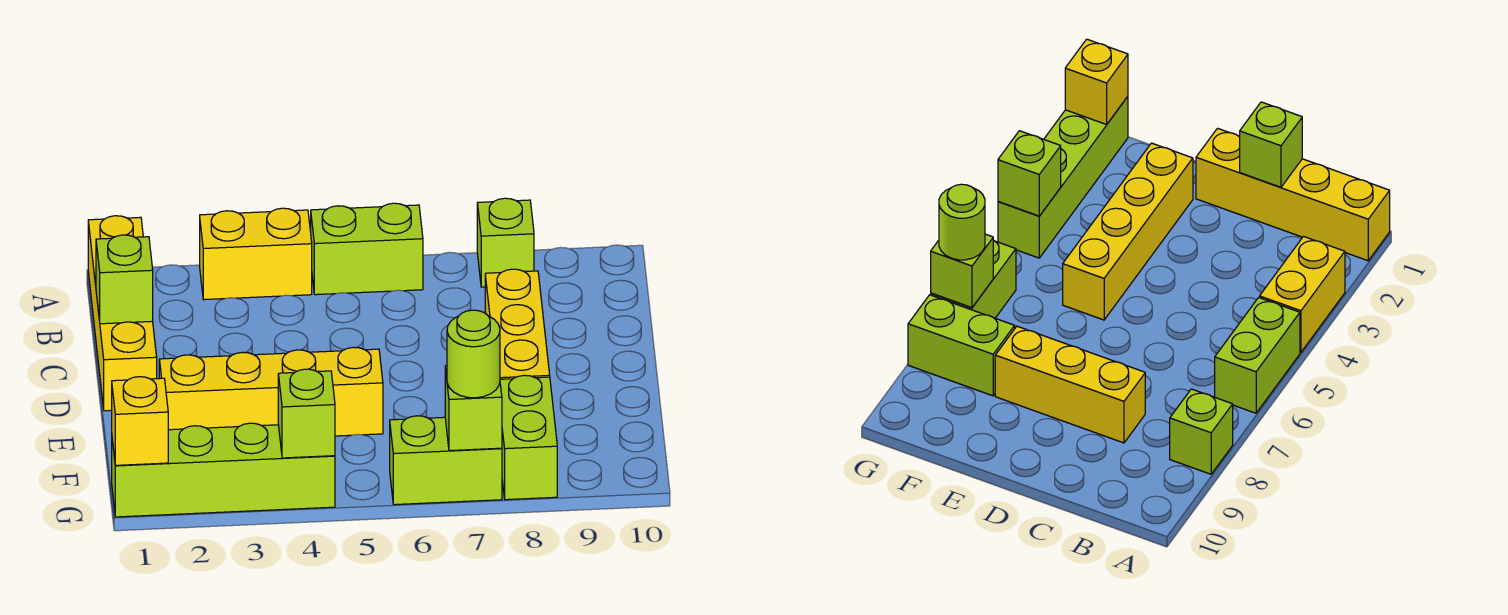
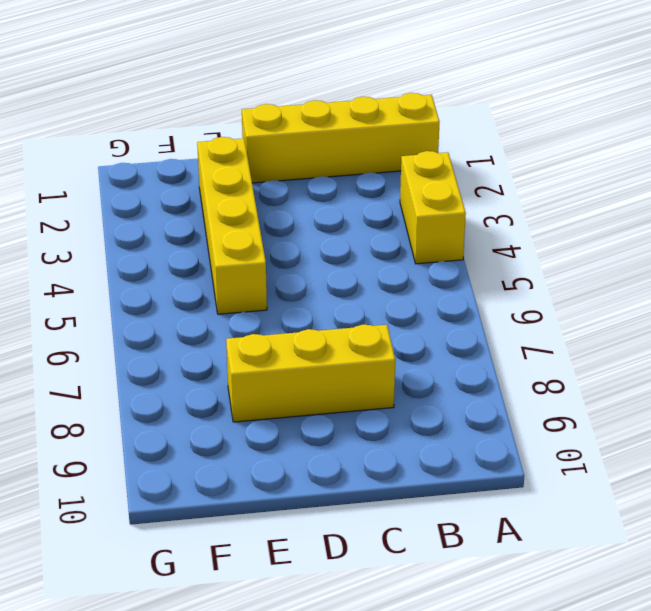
none -> lime brick A5:A6 level 1
none -> lime brick A8 level 1
none -> lime brick F8:G8 level 1

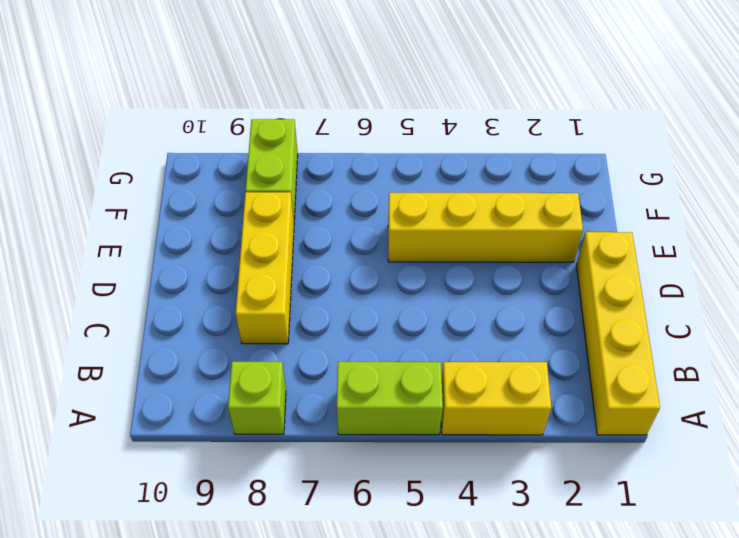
none -> lime brick G1:G4 level 1
none -> lime brick G6:G7 level 1
none -> lime brick C1 level 2

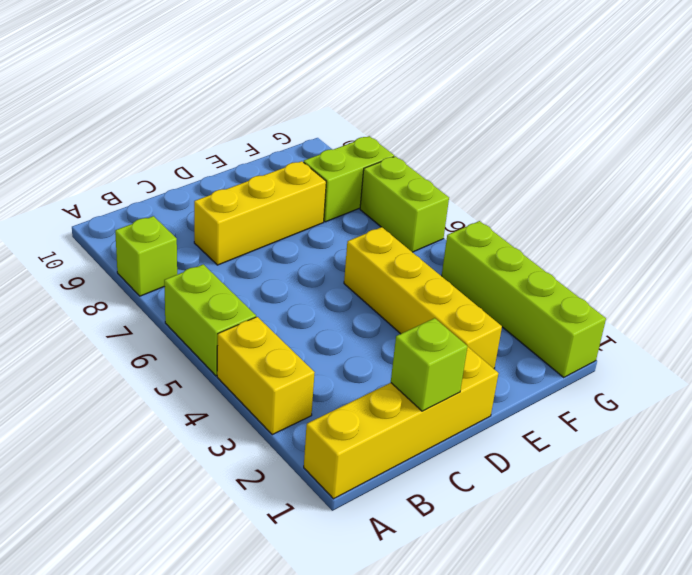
none -> yellow brick G1 level 2
none -> lime brick G4 level 2
none -> lime brick G7 level 2

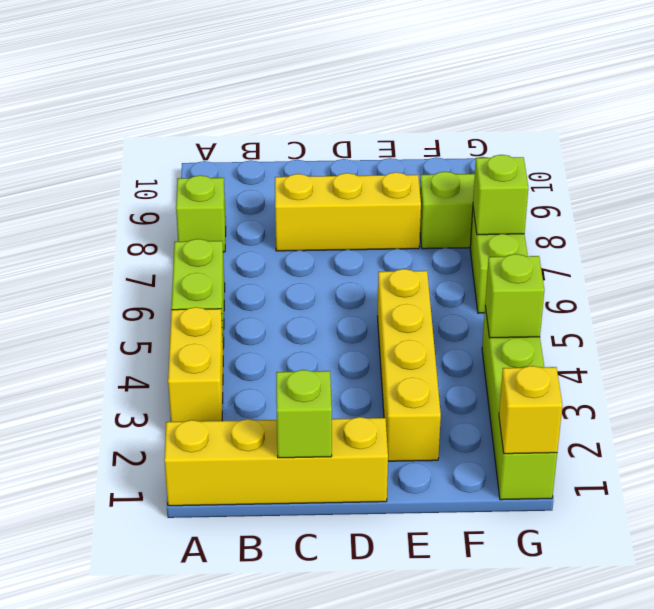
none -> lime round brick G7 level 3

